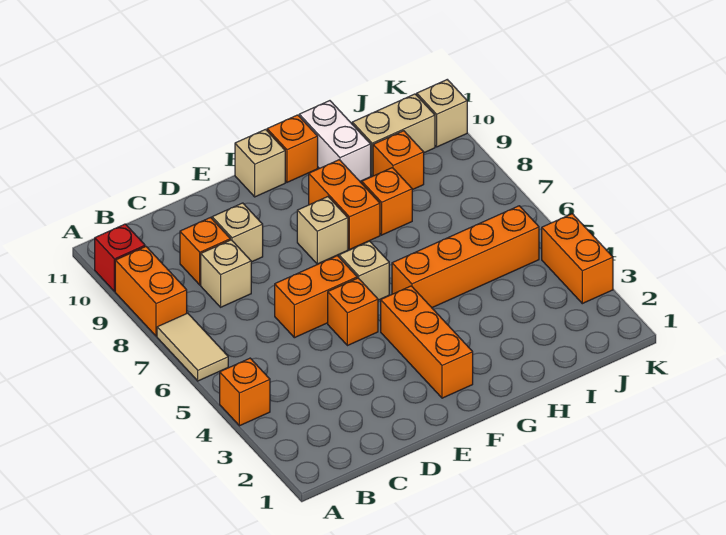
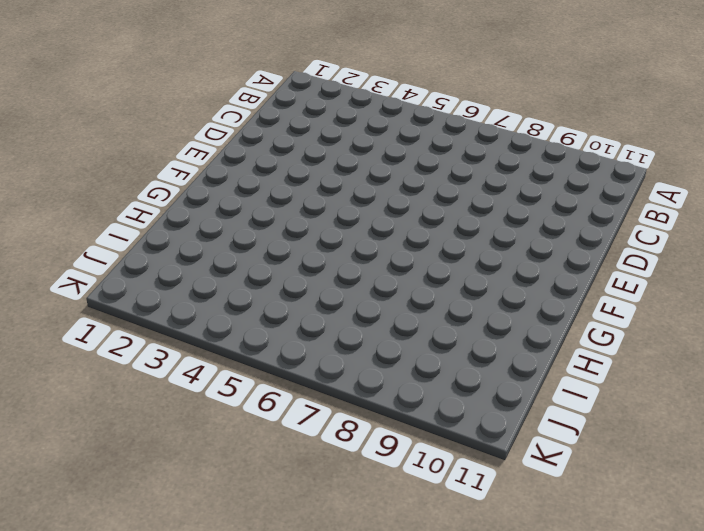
none -> orange brick A4 level 1
none -> tan tile A6:A7 level 1
none -> orange brick A8:A9 level 1

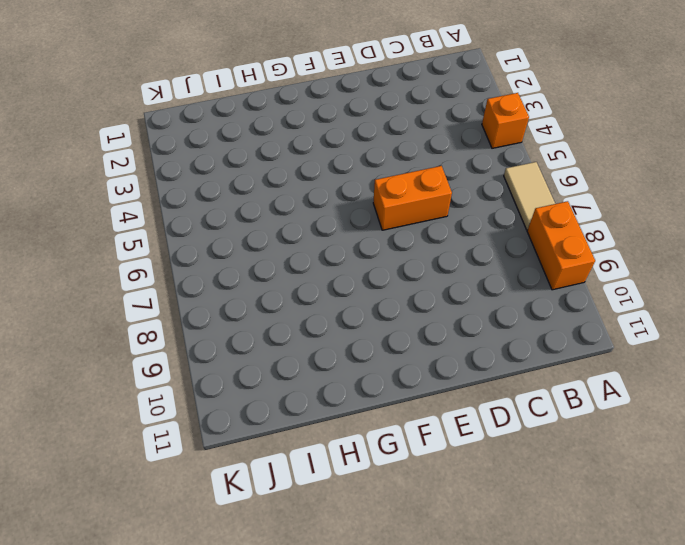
none -> red brick A10 level 1
none -> tan brick C8 level 1
none -> orange brick C9 level 1

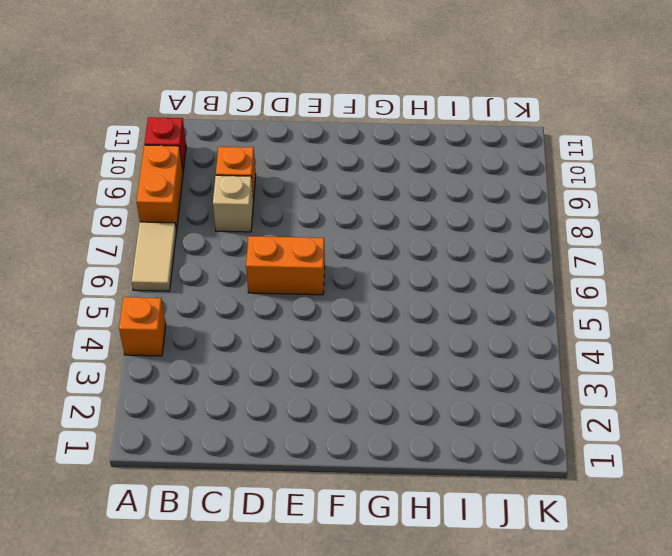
none -> tan brick D9 level 1
none -> orange brick E5 level 1
none -> orange brick F2:F4 level 1

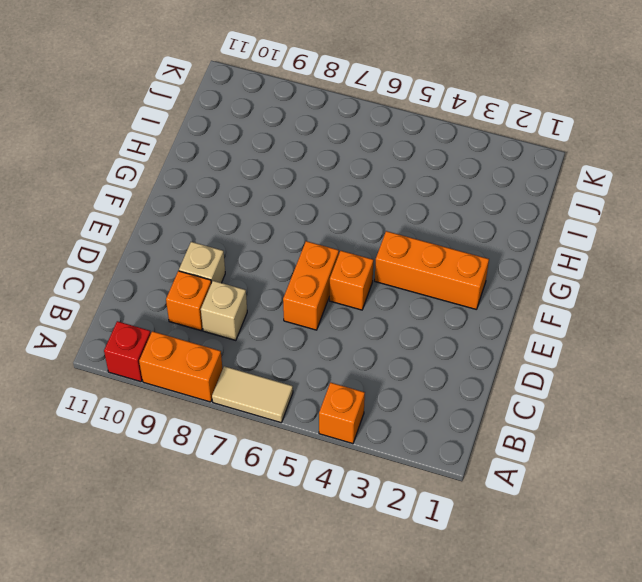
none -> tan brick F6 level 1
none -> tan brick F8 level 1
none -> tan brick F11 level 1

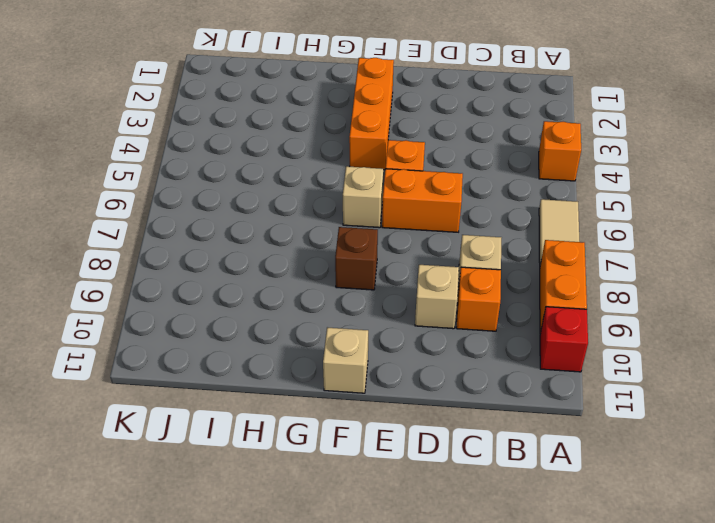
brown brick F8 level 1 -> tan brick F8 level 1
none -> orange brick G5:J5 level 1
none -> orange brick G8:G9 level 1
none -> orange brick G11 level 1

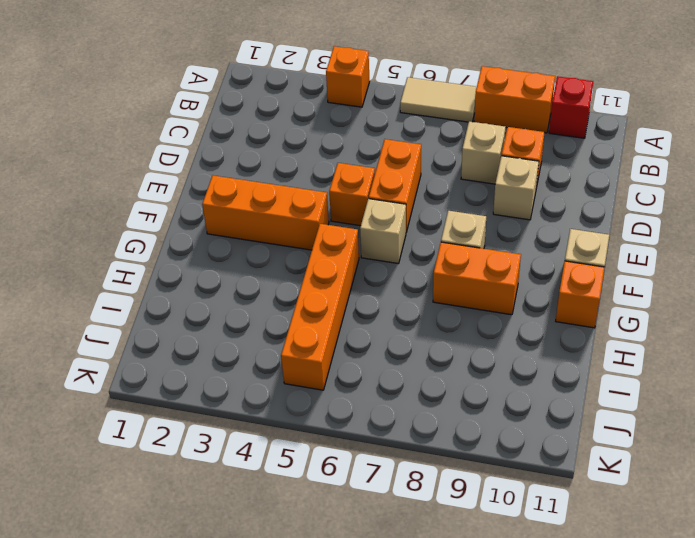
none -> orange brick H8 level 1
none -> white brick H10:H11 level 1
none -> orange brick I9 level 1

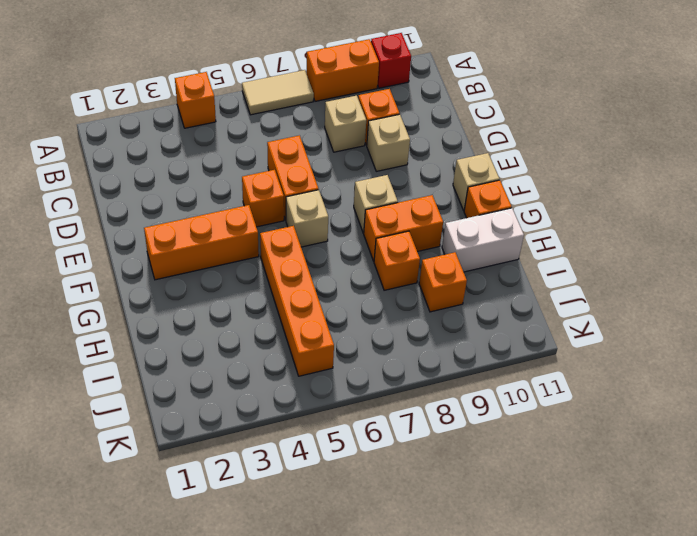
none -> tan brick I10:J10 level 1
none -> orange brick K3:K4 level 1
none -> tan brick K10 level 1

